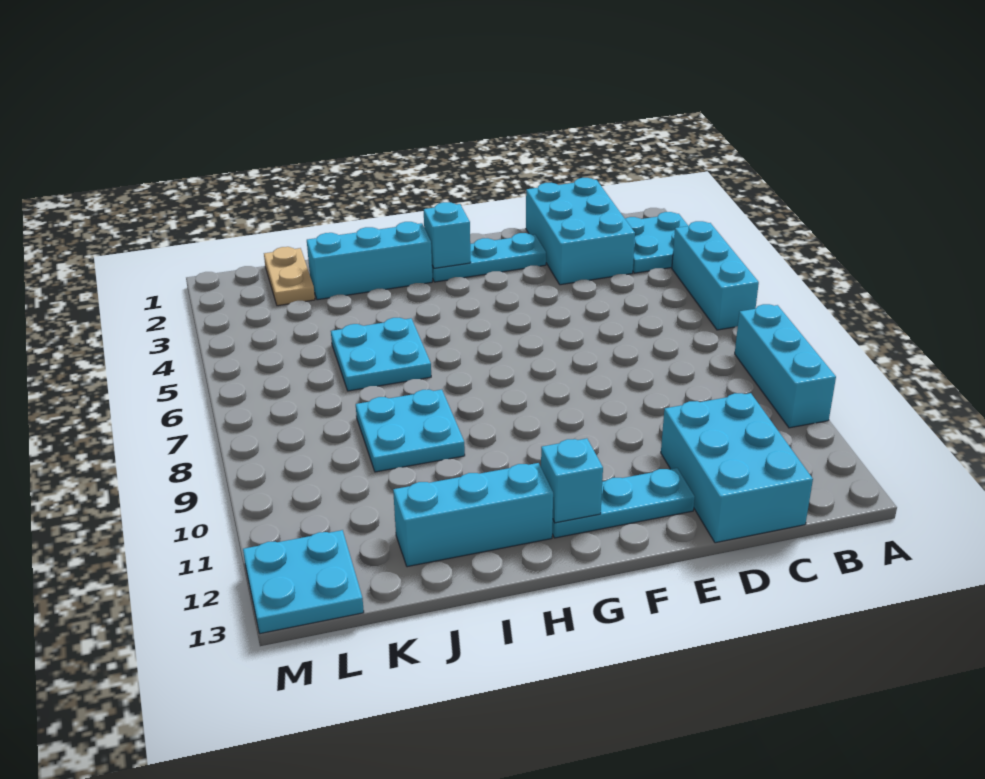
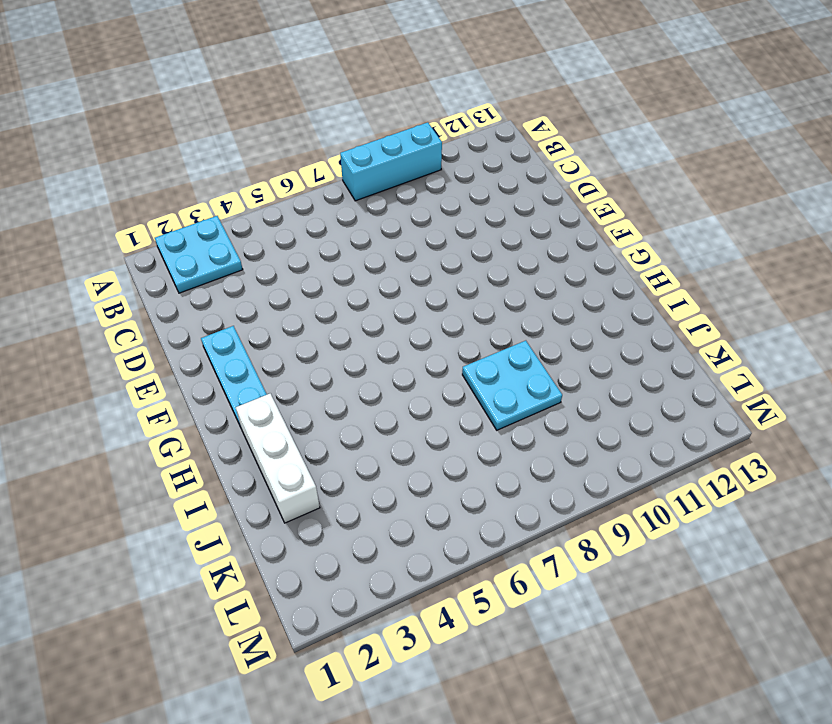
white brick H2:J2 level 1 -> cyan brick H2:J2 level 1
none -> cyan brick A4:A6 level 1
none -> cyan brick C1:D3 level 1
none -> cyan brick C11:D13 level 1

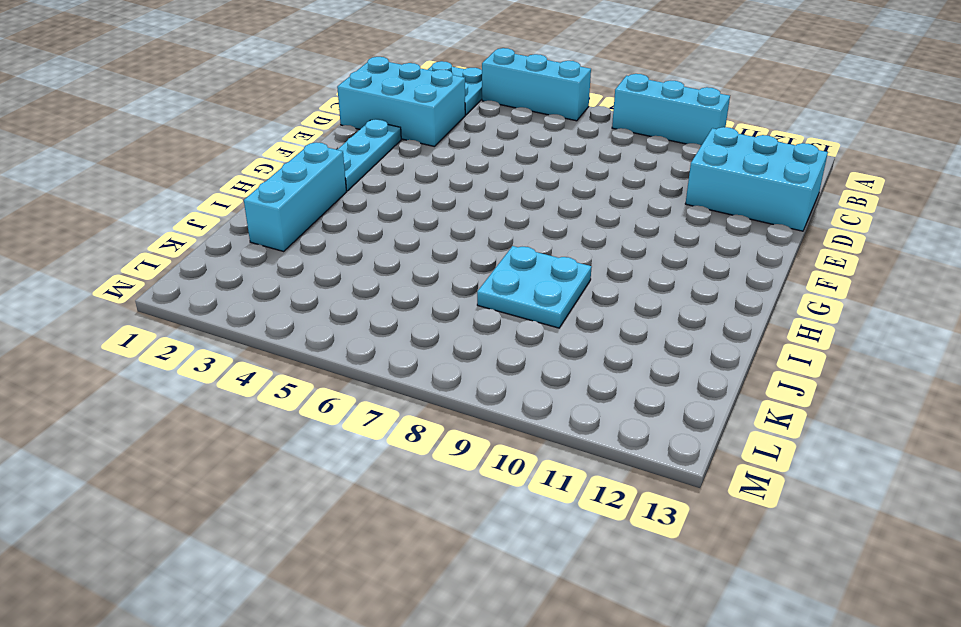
none -> cyan plate E12:G12 level 1
none -> cyan brick H12:J12 level 1
none -> cyan plate I5:J6 level 1

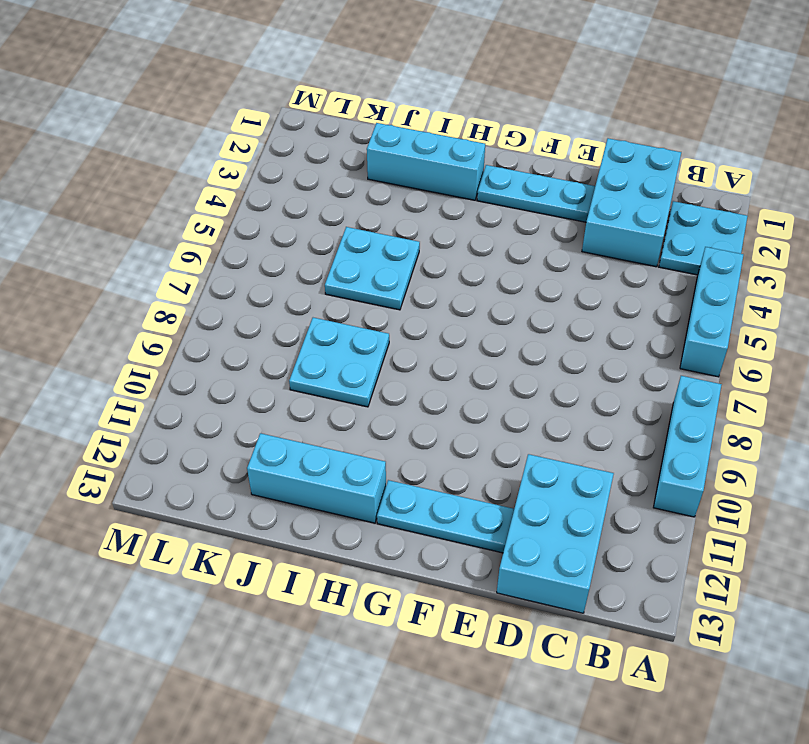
none -> tan plate K1:K2 level 1
none -> cyan plate L12:M13 level 1
none -> cyan brick G2 level 2

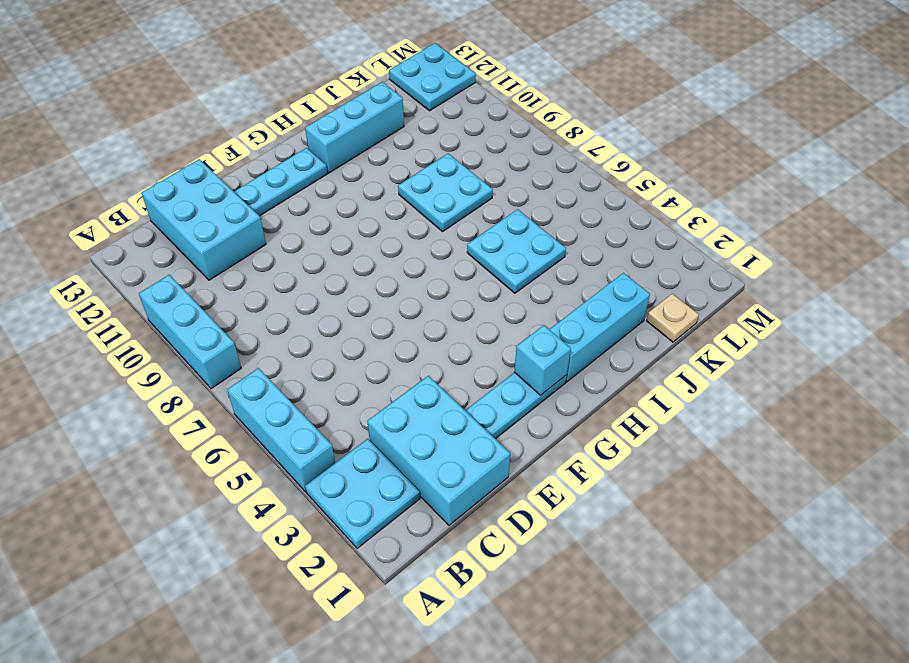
tan plate K1 level 1 -> tan plate K1:K2 level 1
none -> cyan brick G12 level 2

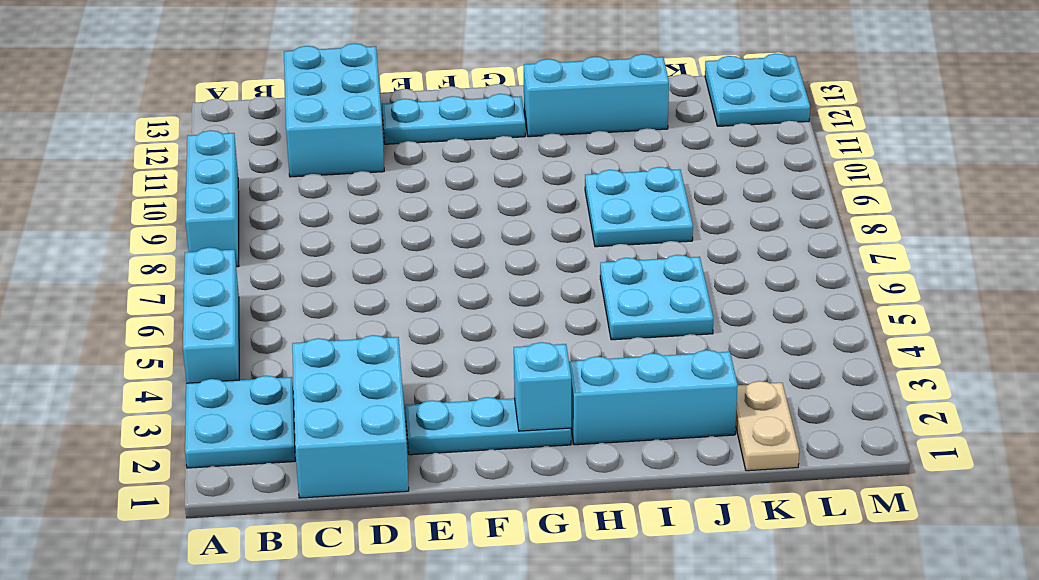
none -> cyan brick G12 level 2

